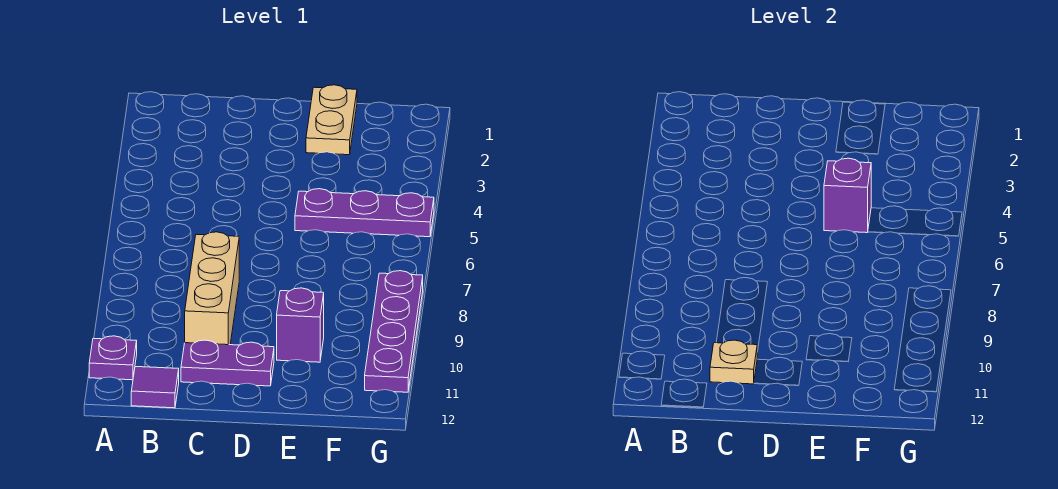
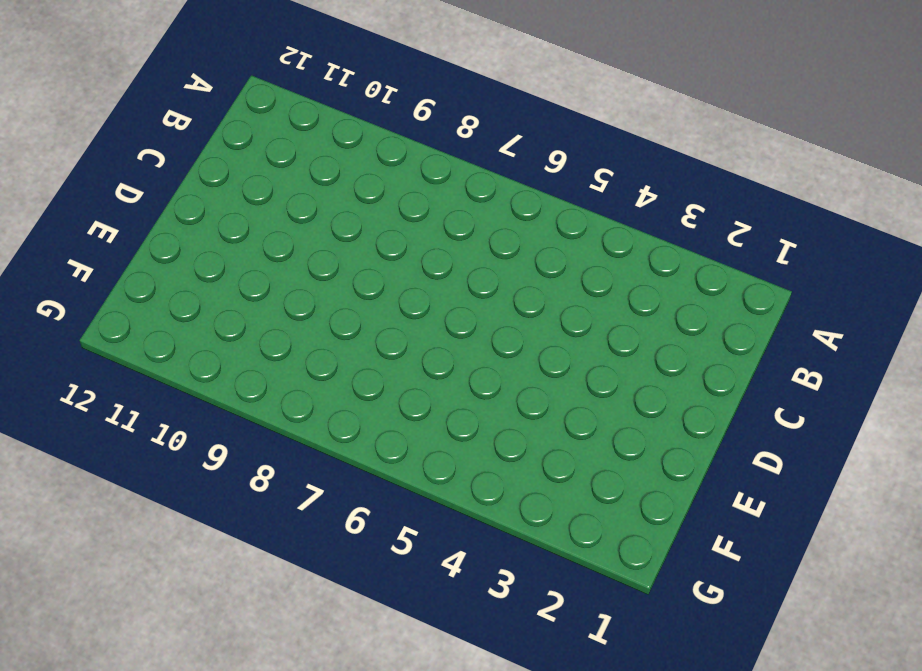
none -> purple plate A11 level 1
none -> purple tile B12 level 1

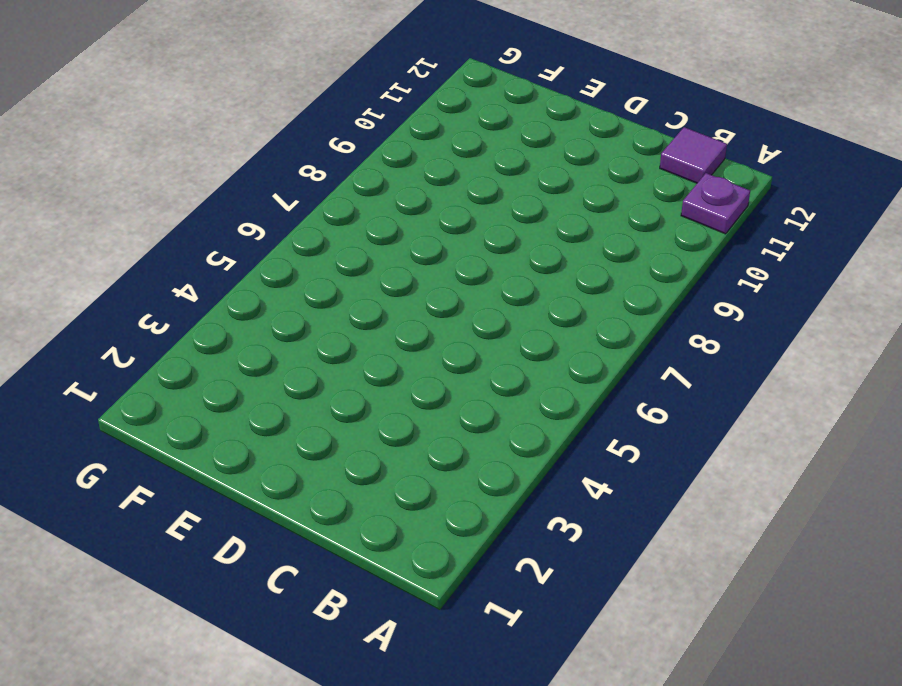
none -> tan brick C8:C10 level 1
none -> purple plate C11:D11 level 1

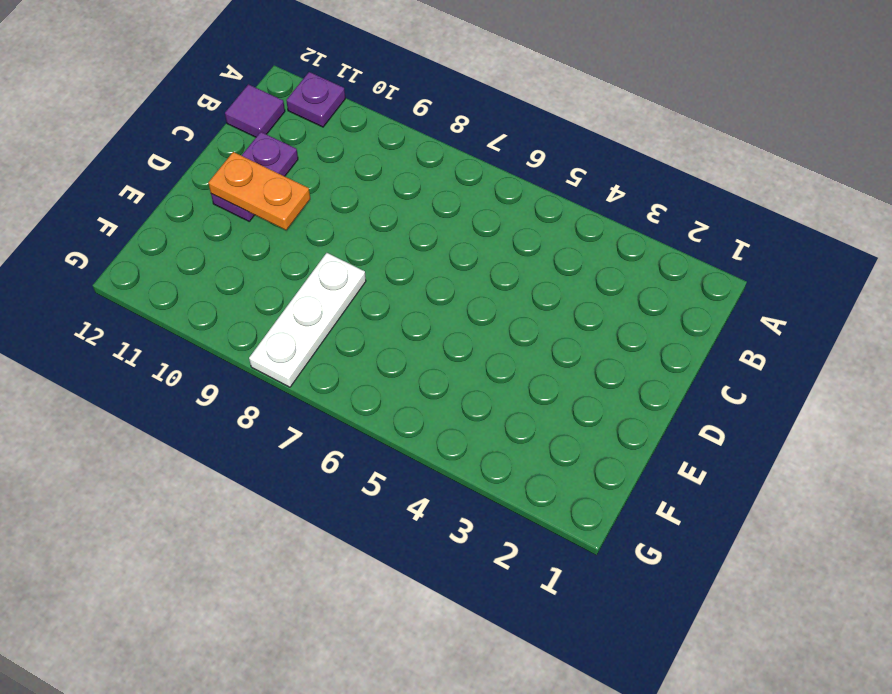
orange plate D10:D11 level 2 -> none
white plate E8:G8 level 1 -> purple plate G8:G11 level 1
none -> tan brick C8:C10 level 1
none -> tan plate E1:E2 level 1

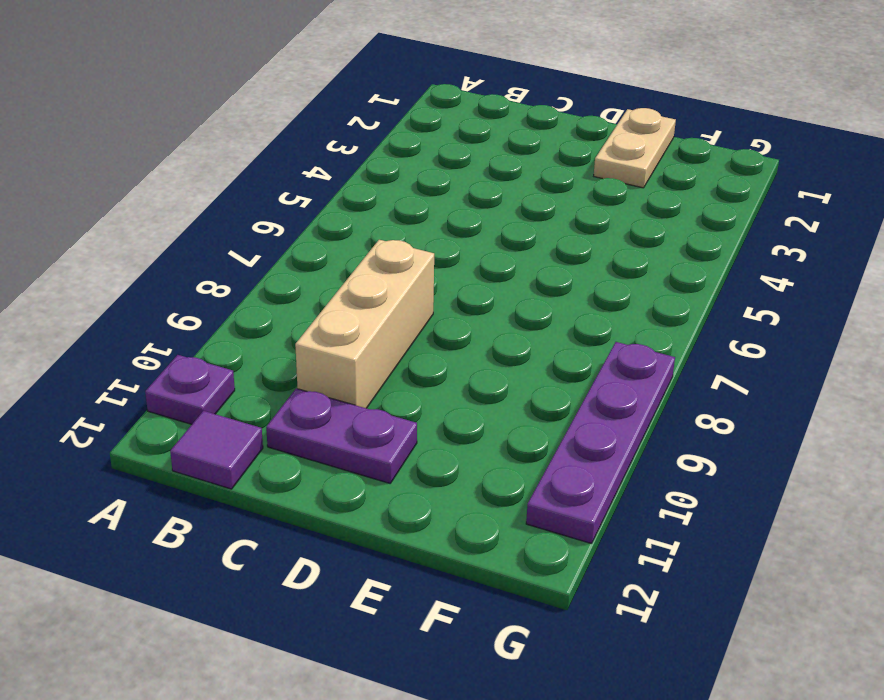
none -> purple plate E5:G5 level 1
none -> purple brick E10 level 1

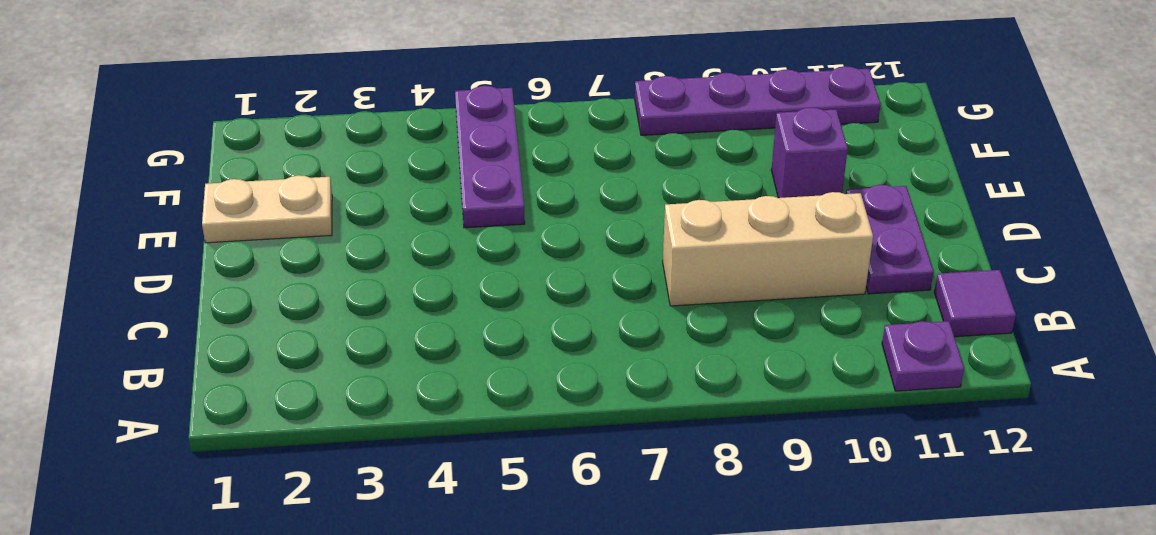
none -> tan plate C11 level 2
none -> purple brick E5 level 2

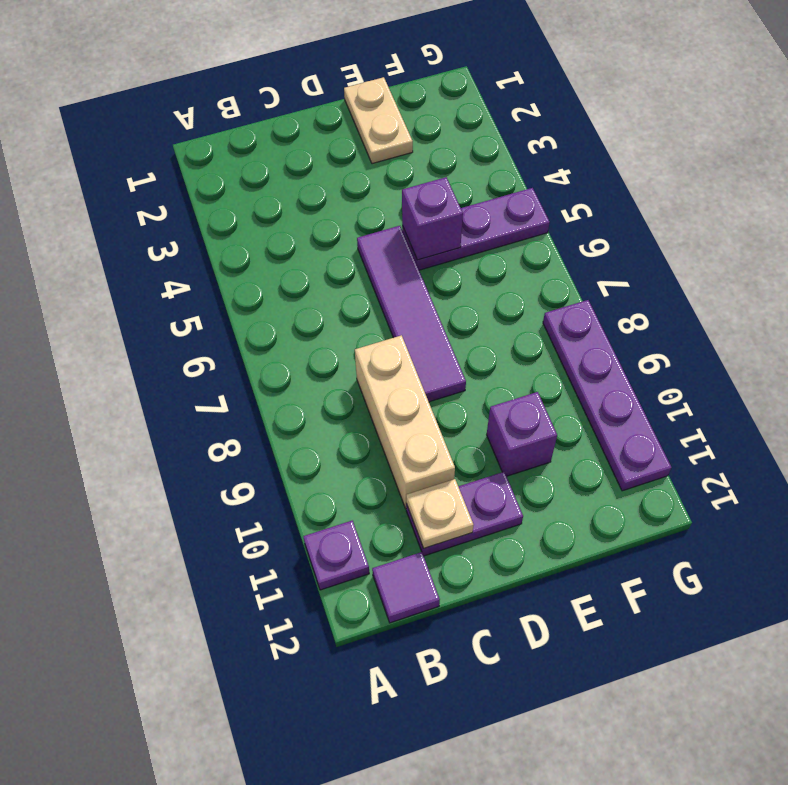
purple tile D5:D8 level 1 -> none

